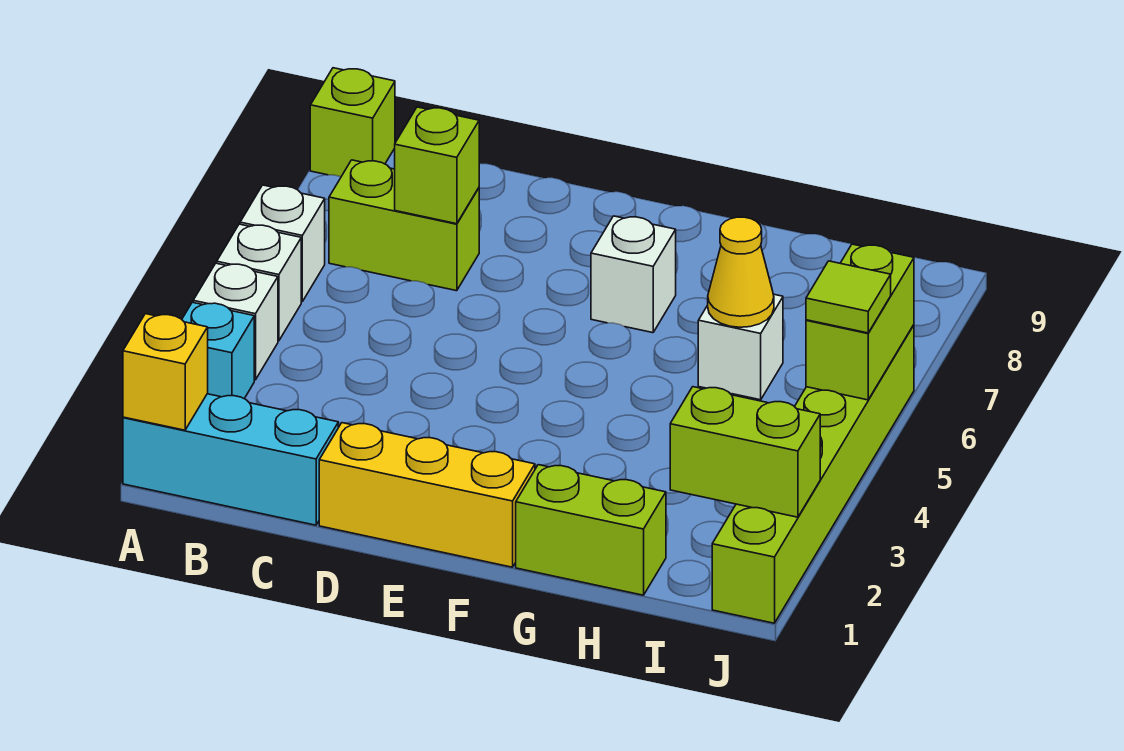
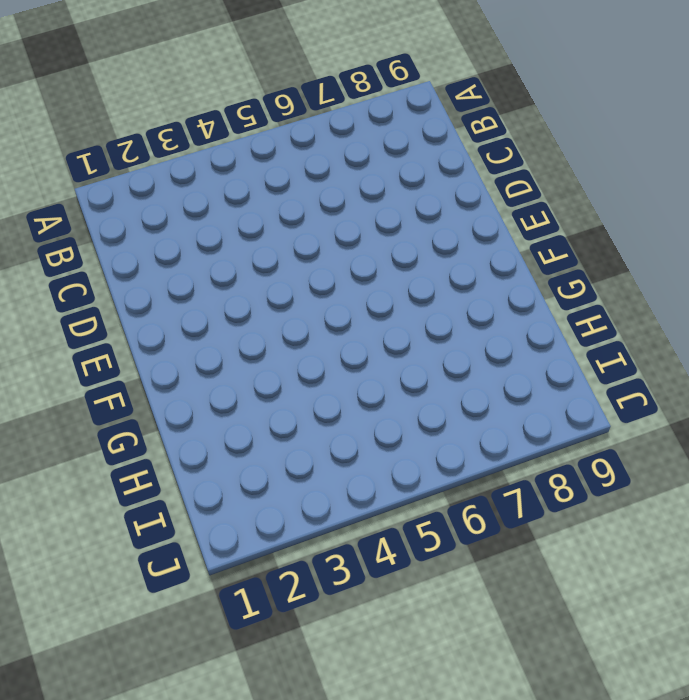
none -> cyan brick A1:C1 level 1
none -> cyan brick A3 level 1
none -> white brick A4 level 1

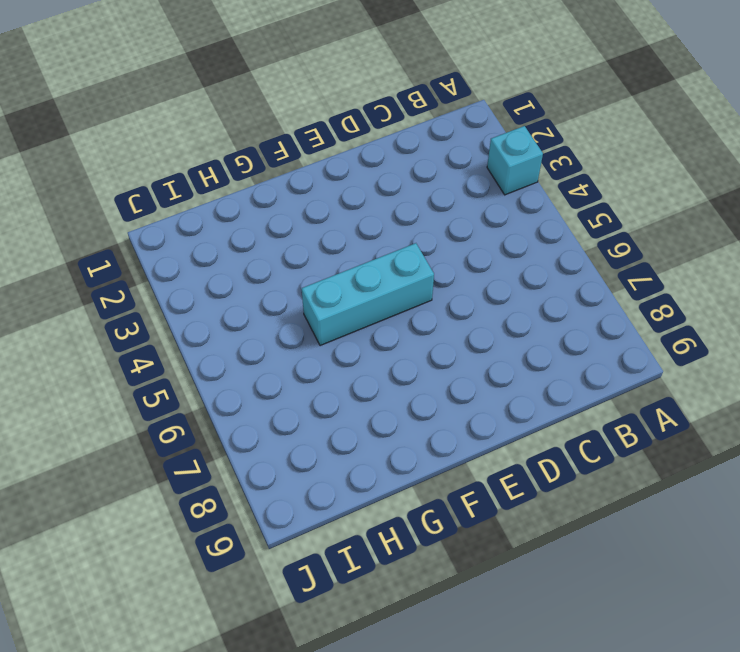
cyan brick E5:G5 level 1 -> cyan brick A1:C1 level 1
none -> white brick A4 level 1
none -> white brick A5 level 1
none -> white brick A6 level 1

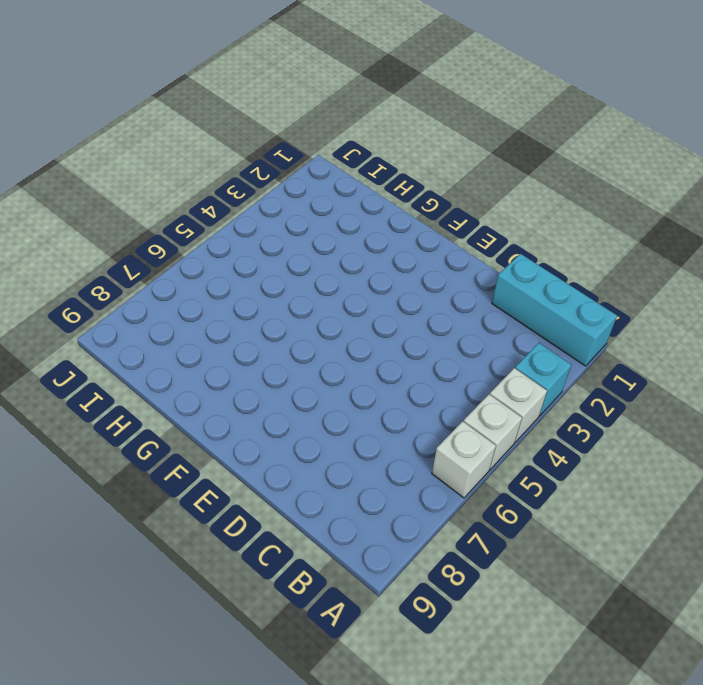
none -> lime brick A9 level 1
none -> lime brick B7:C7 level 1
none -> yellow brick D1:F1 level 1

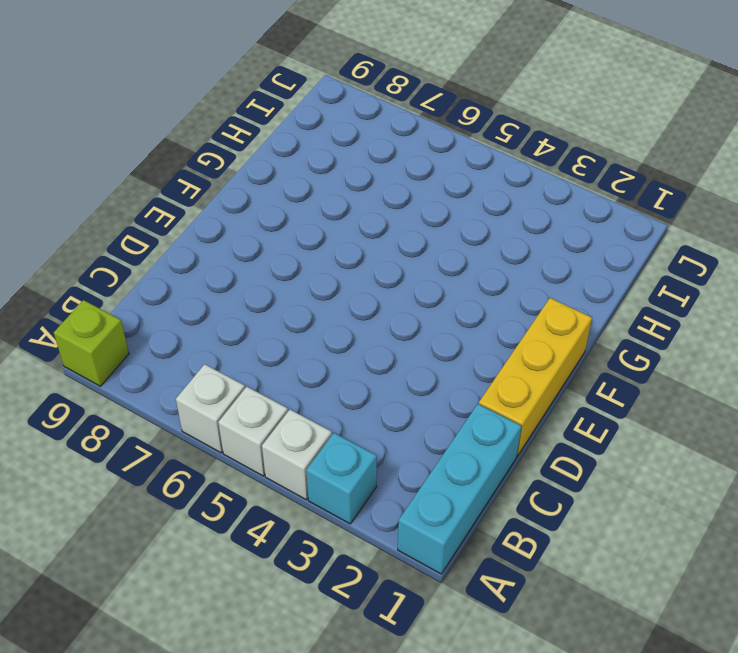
none -> lime brick B7:C7 level 1
none -> white brick F7 level 1
none -> lime brick G1:H1 level 1

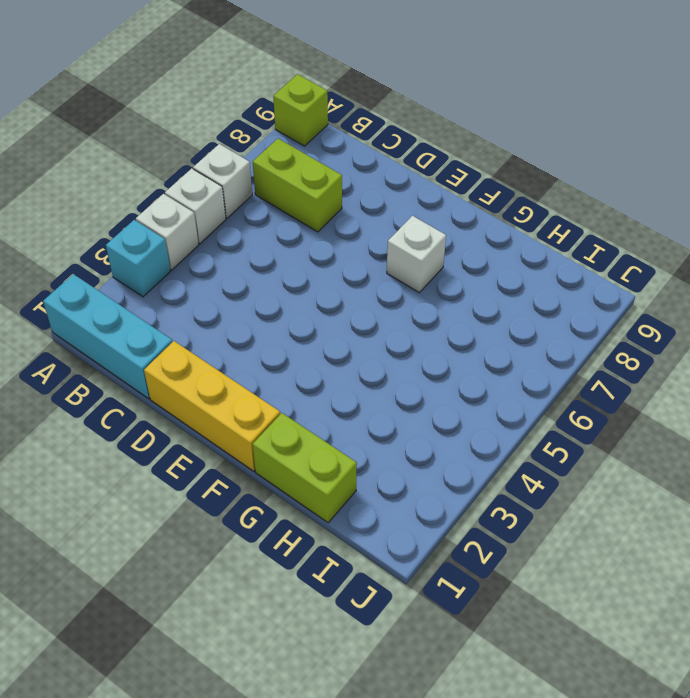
none -> white brick H6 level 1
none -> lime brick J1:J6 level 1
none -> yellow brick A1 level 2

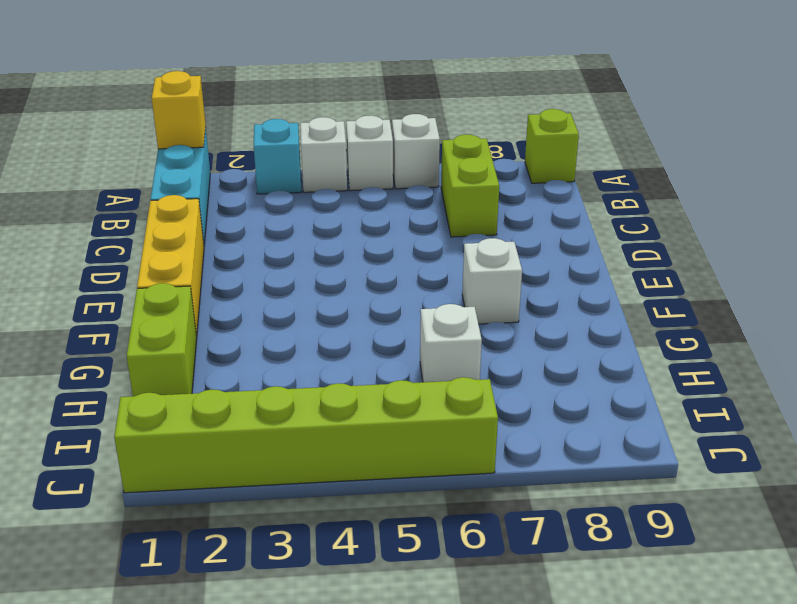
none -> lime brick C7 level 2
none -> yellow cone H6 level 2
none -> lime brick I2:J2 level 2

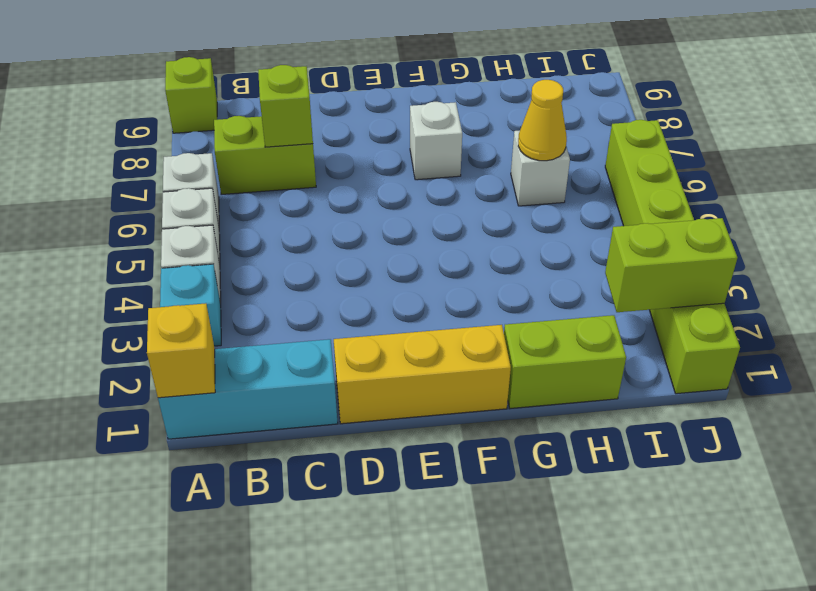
none -> lime brick J5:J6 level 2
none -> lime tile J5 level 3

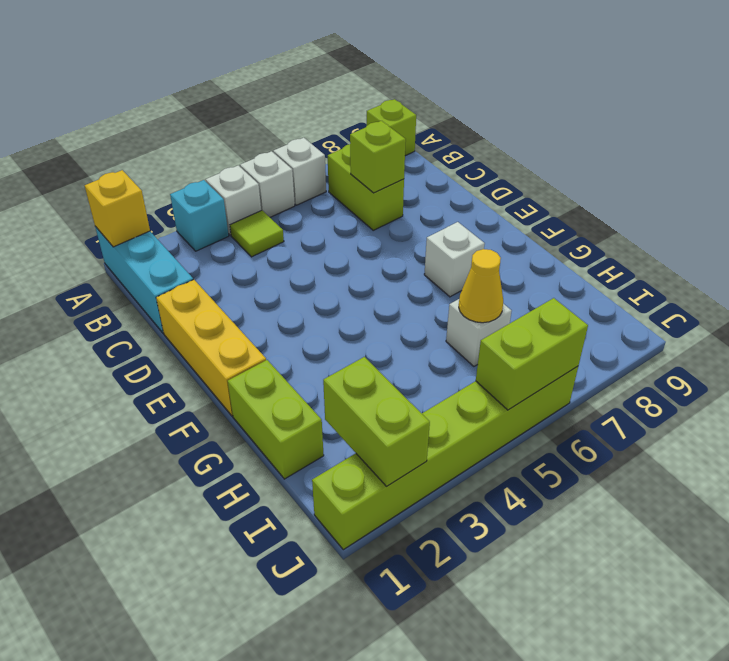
lime tile B4 level 1 -> lime tile J5 level 3

